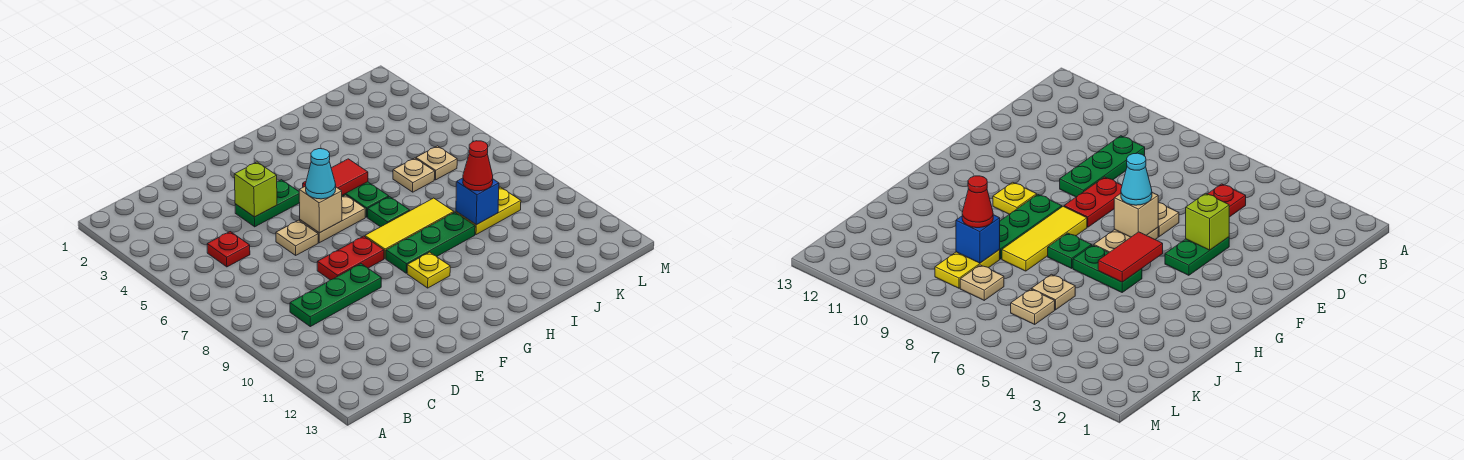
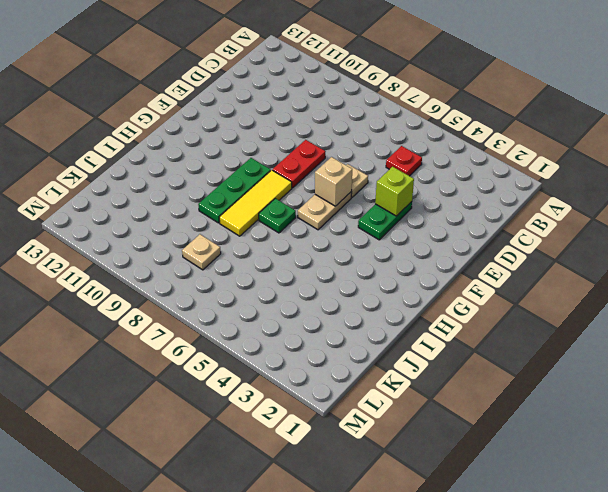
none -> green plate C9:E9 level 1
none -> yellow plate G10 level 1
none -> green plate H5:H6 level 1

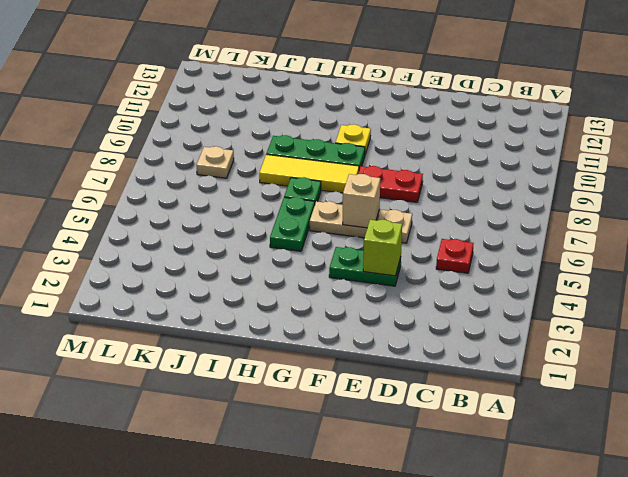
none -> green plate C9:E9 level 1
none -> tan plate J6 level 1
none -> yellow plate J9:K9 level 1

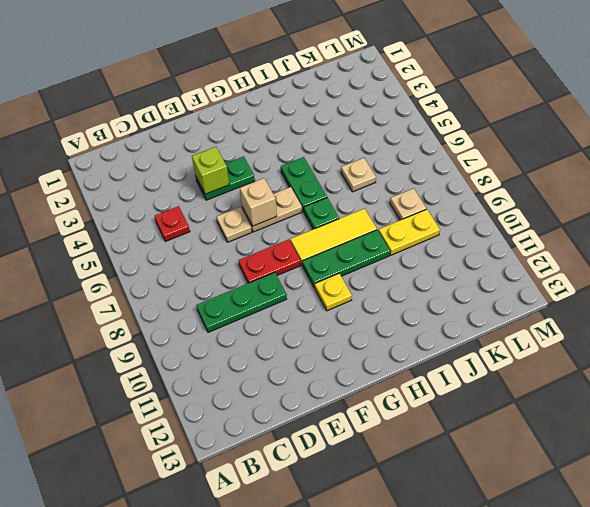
none -> tan plate K6 level 1
none -> red tile G5:H5 level 2
none -> blue brick J9 level 2

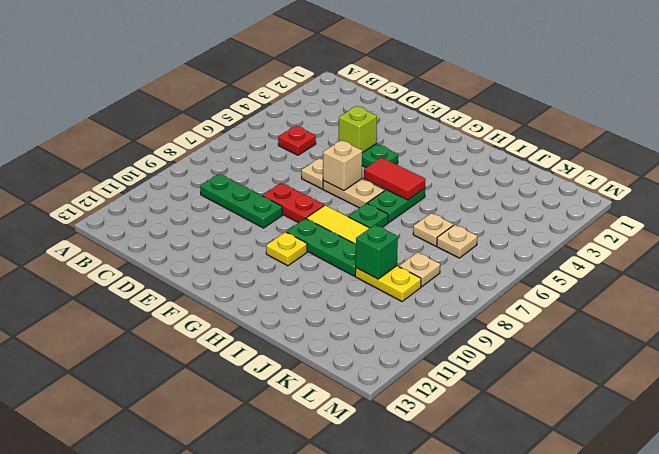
green brick J9 level 2 -> blue brick J9 level 2
none -> cyan cone F6 level 3
none -> red cone J9 level 3

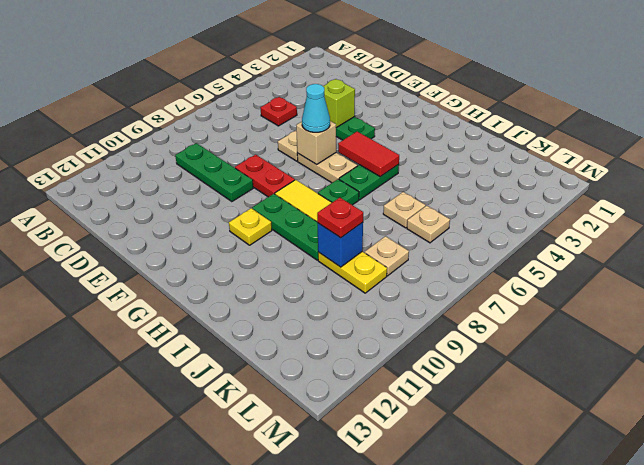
red plate J9 level 3 -> red cone J9 level 3

